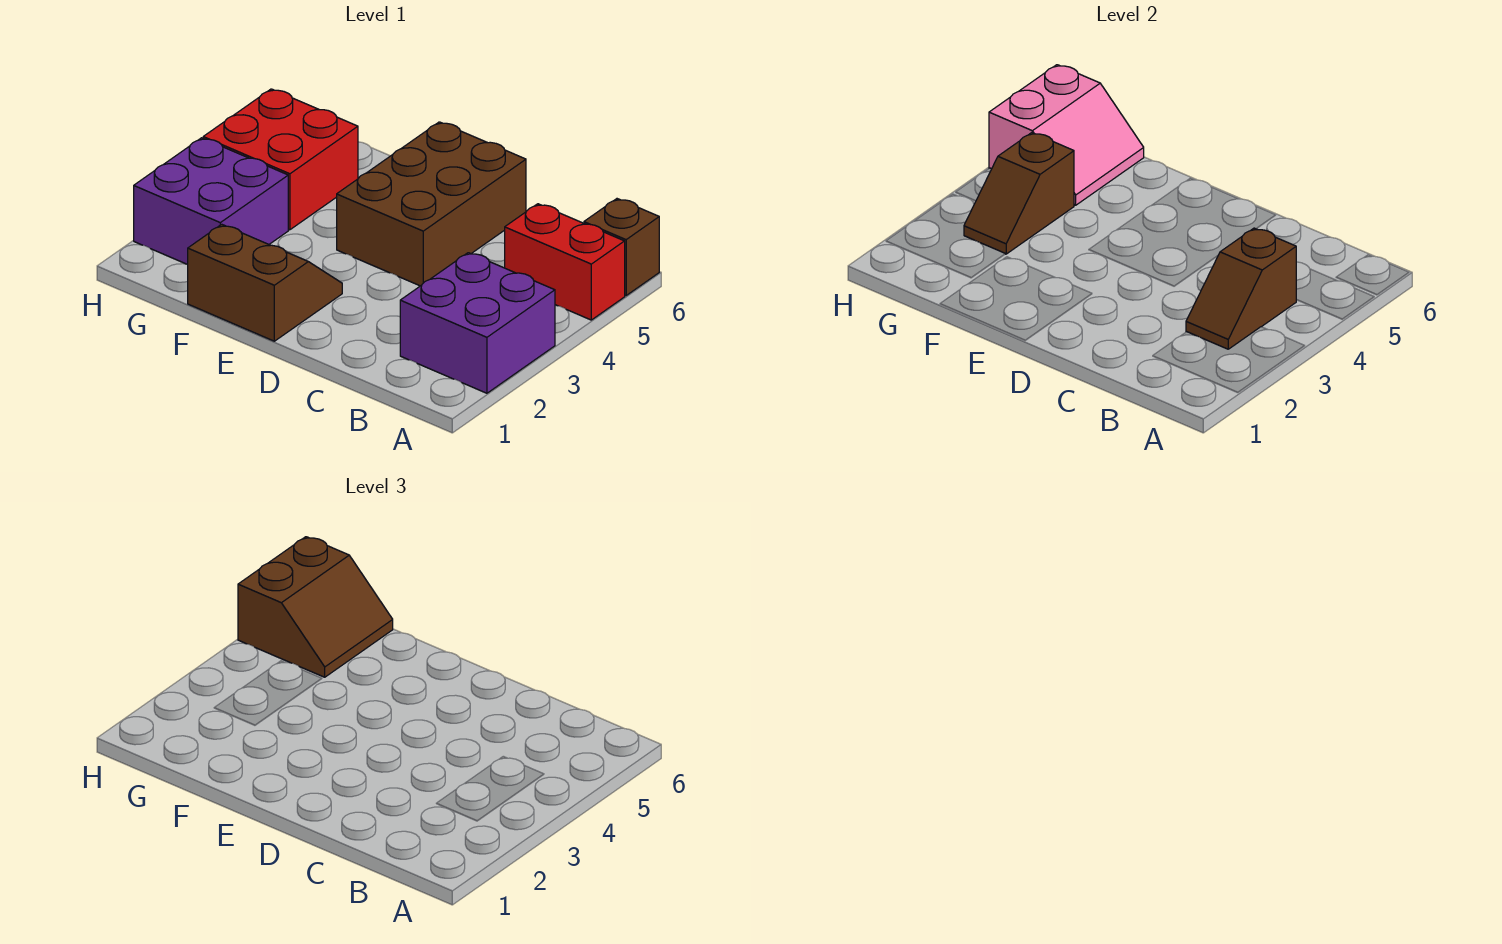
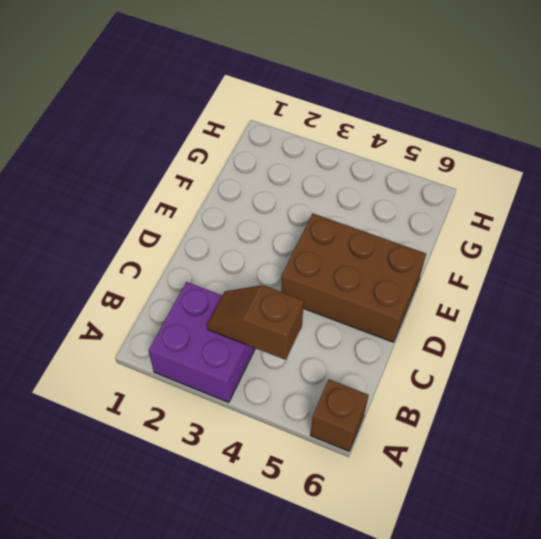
none -> red brick A5:B5 level 1
none -> brown slope E1:F2 level 1 top 1

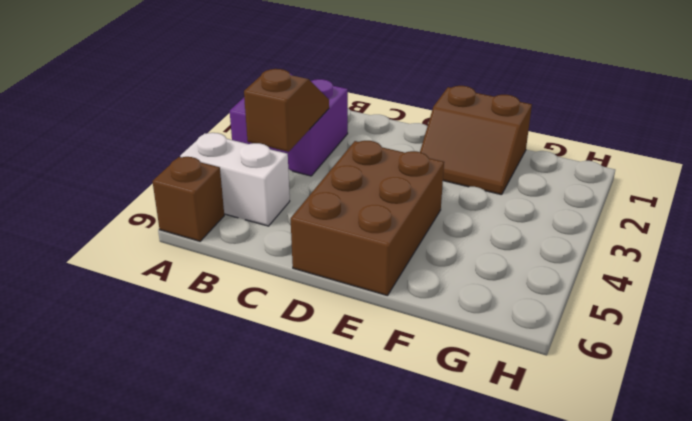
white brick A5:B5 level 1 -> red brick A5:B5 level 1
none -> purple brick G2:H3 level 1
none -> red brick G4:H5 level 1

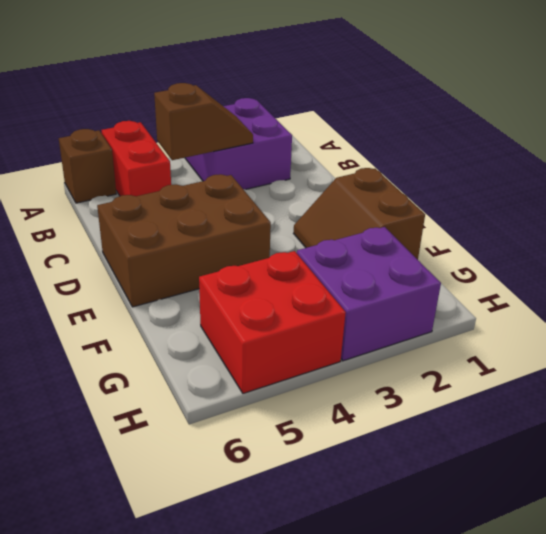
none -> brown slope G3:G4 level 2 top 4
none -> pink slope G5:H6 level 2 top H

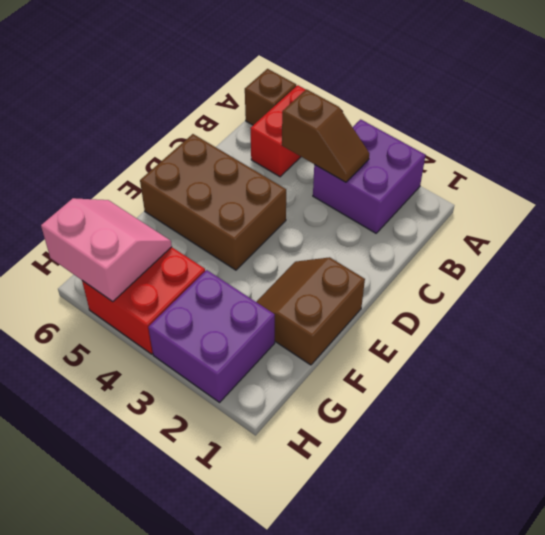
none -> brown slope G3:G4 level 2 top 4
none -> brown slope G5:H6 level 3 top H

